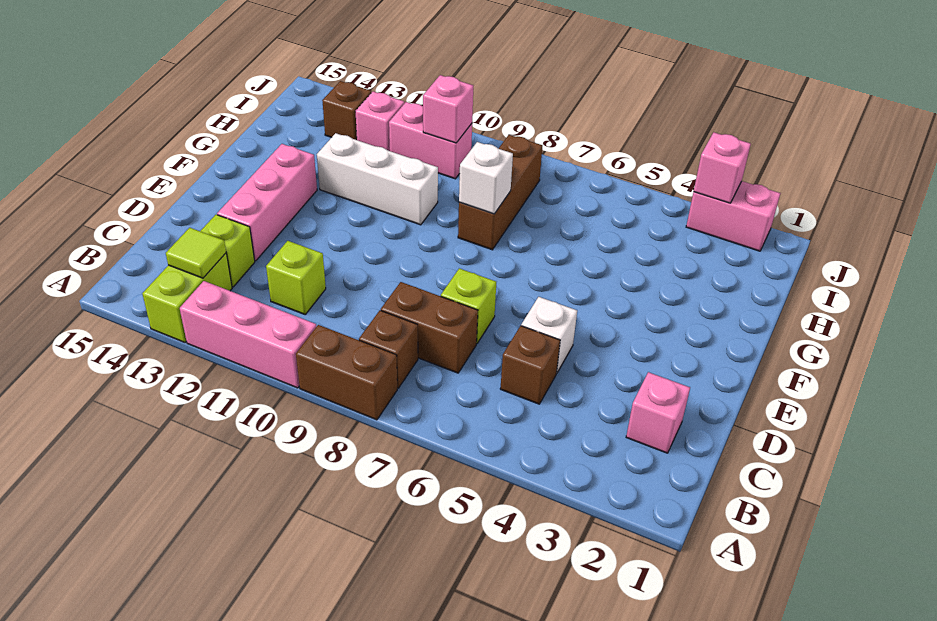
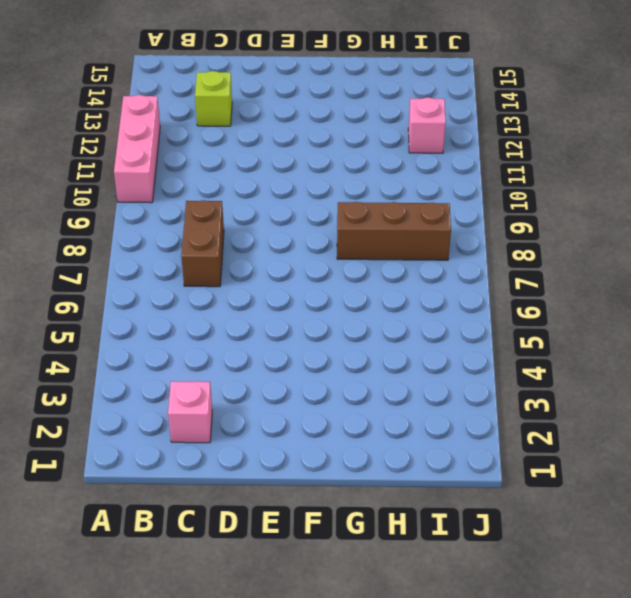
none -> brown brick A8:A9 level 1
none -> lime brick A13:B13 level 1
none -> brown brick B8 level 1

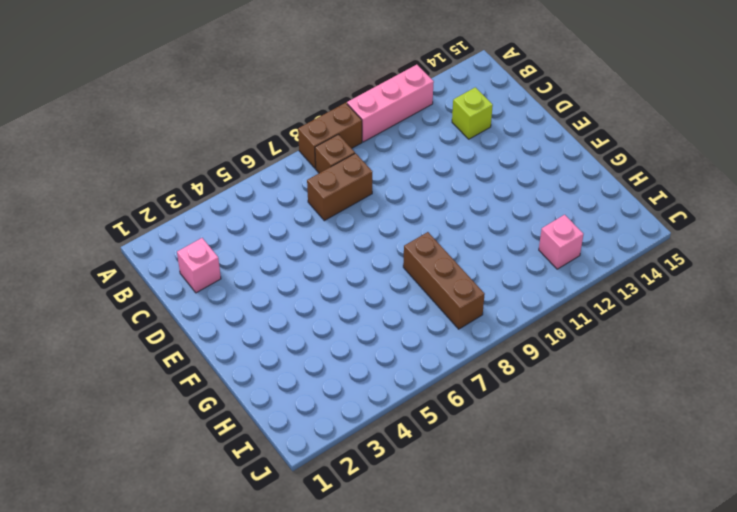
none -> lime brick A13:B13 level 1
none -> brown brick C5 level 1
none -> lime brick C11 level 1

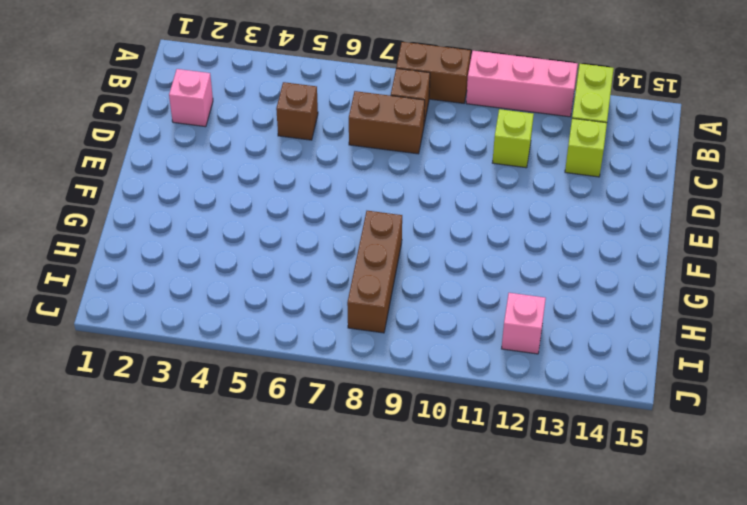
none -> white brick D5 level 1
none -> lime brick D7 level 1
none -> pink brick D13:F13 level 1

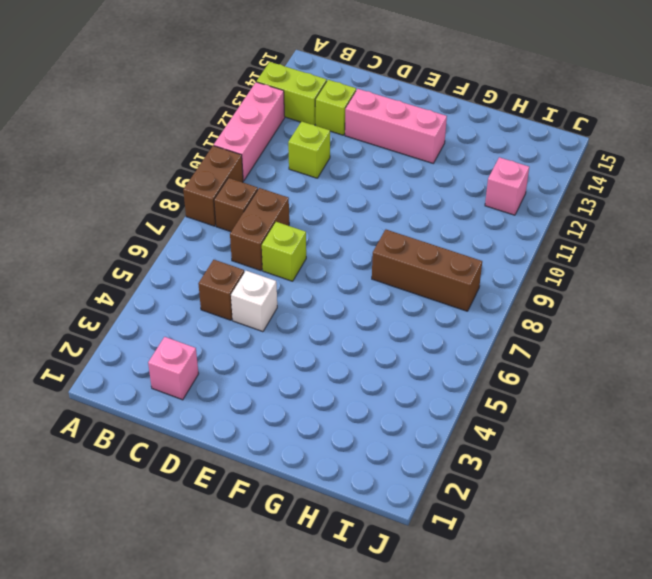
none -> white brick G10:G12 level 1
none -> pink brick I10:I11 level 1
none -> brown brick I13 level 1

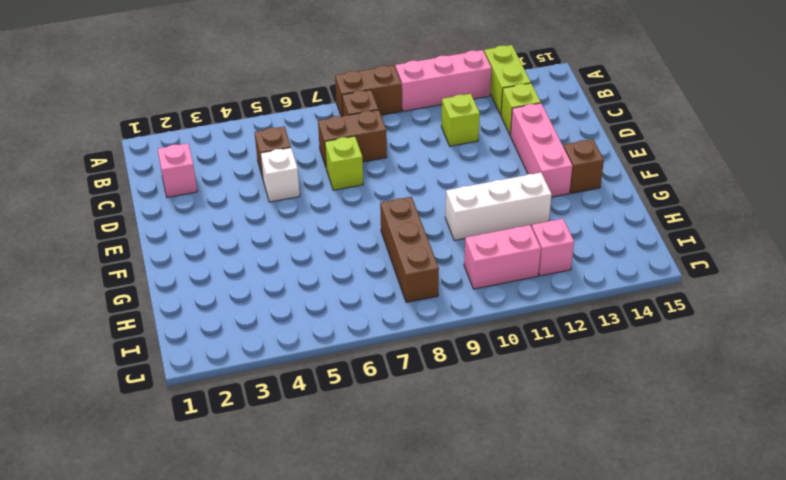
brown brick F14 level 1 -> brown brick I13 level 1
none -> pink brick J2:J3 level 1
none -> lime tile B13 level 2
none -> white brick G8 level 2

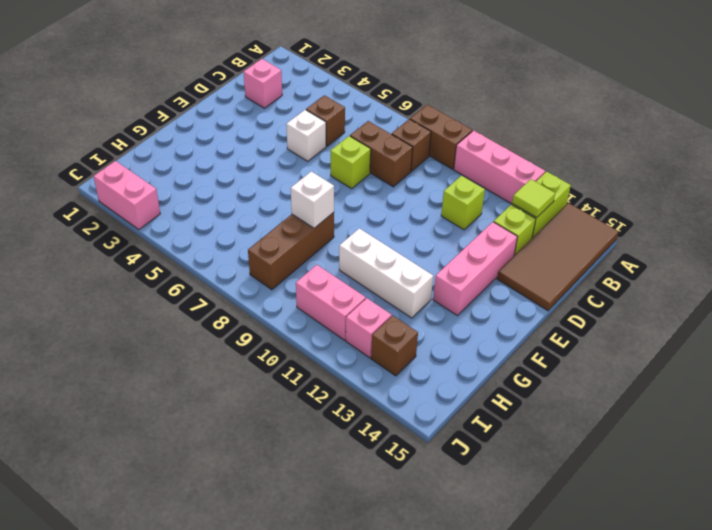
brown tile A14:D15 level 1 -> none
none -> pink brick I10 level 2
none -> pink brick J3 level 2

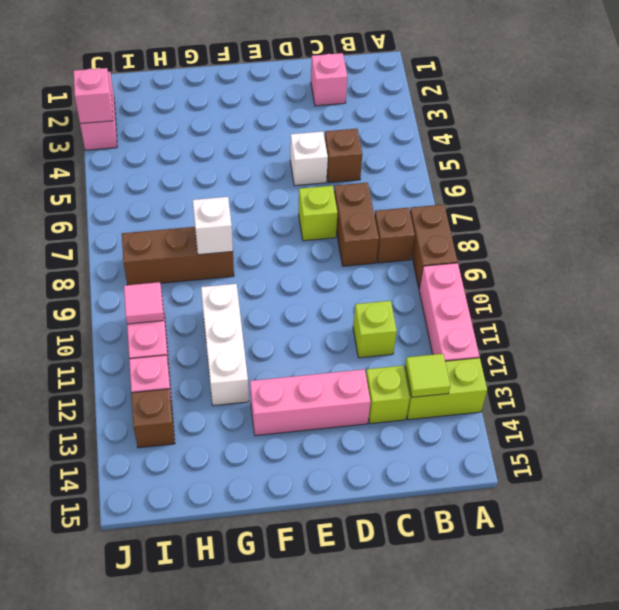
pink tile I10 level 2 -> pink brick I10 level 2

